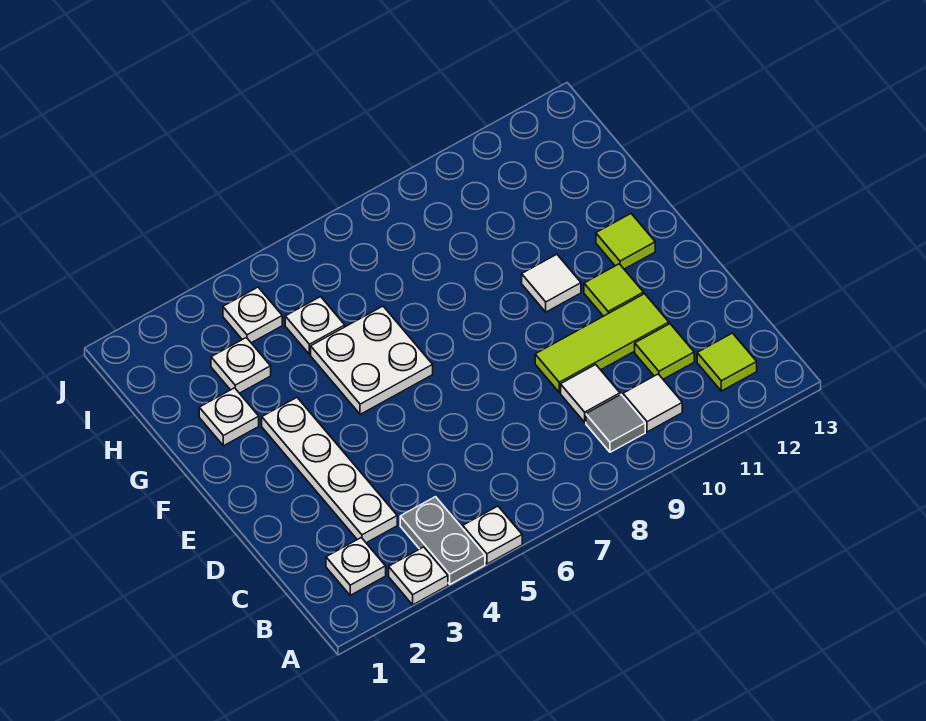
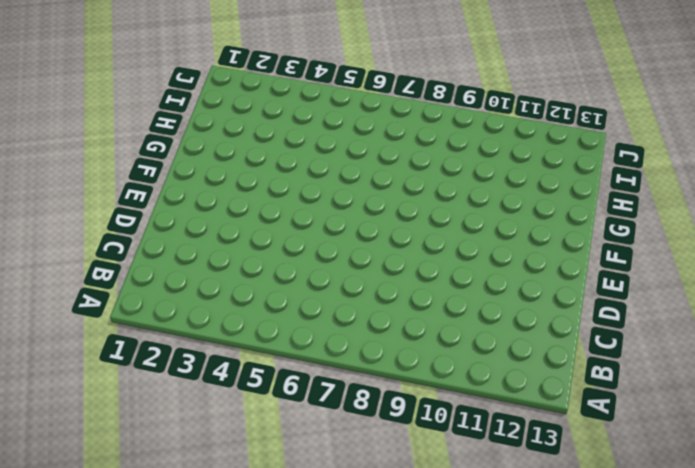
none -> white plate A3 level 1
none -> grey plate A4:B4 level 1
none -> white plate A5 level 1

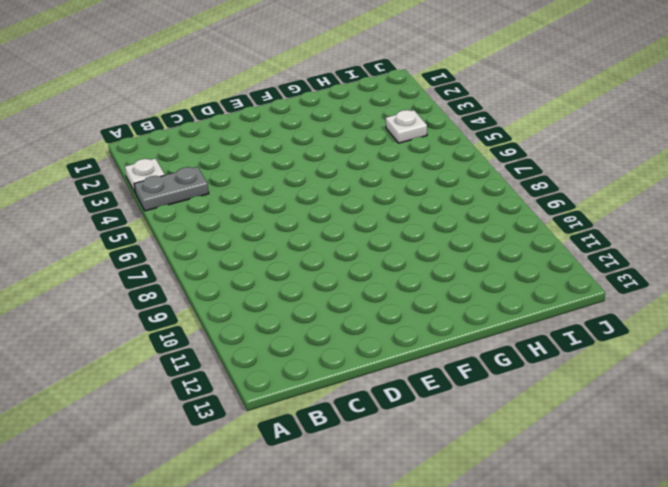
none -> white plate A5 level 1
none -> white plate B2 level 1
none -> grey tile B9 level 1

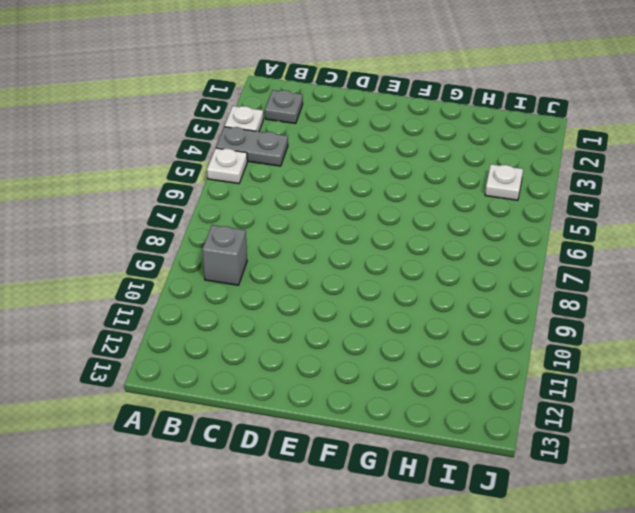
grey plate B2 level 1 -> white plate B2 level 1
grey brick B9 level 1 -> grey tile B9 level 1
none -> white tile B10 level 1
none -> lime tile B12 level 1
none -> white plate C3:F3 level 1

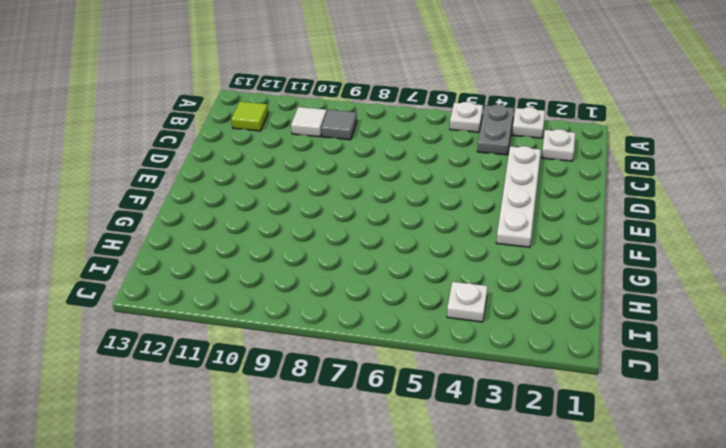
none -> white tile C9 level 1
none -> lime tile C11 level 1
none -> lime tile D9:D11 level 1

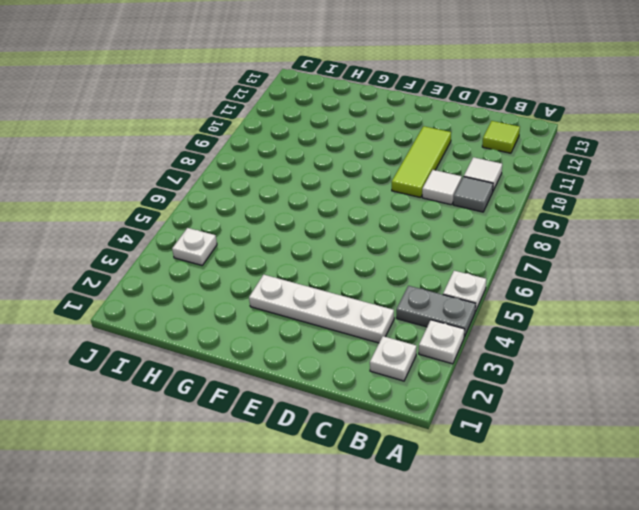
none -> lime tile C11 level 1
none -> lime tile E11 level 1
none -> white plate F5:G6 level 1

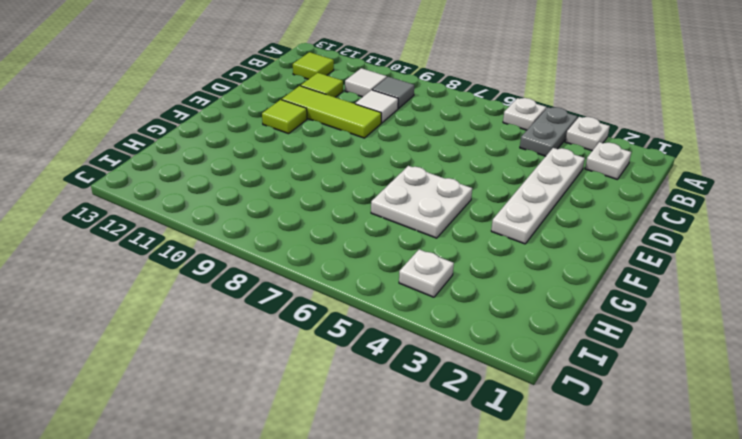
none -> white tile F10 level 1
none -> lime tile F12 level 1
none -> white plate G2 level 1

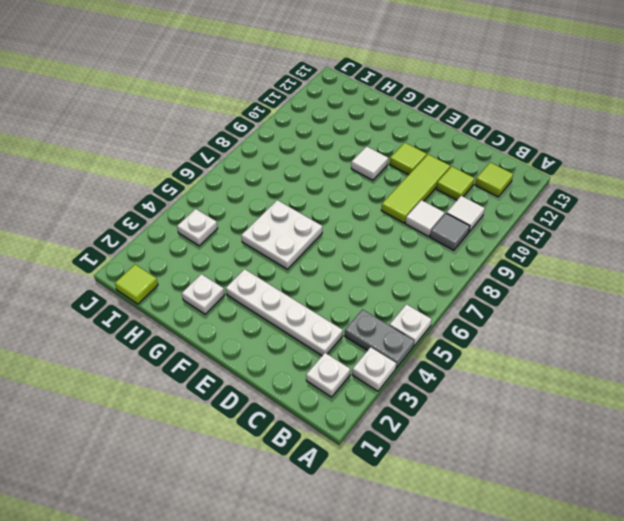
lime tile I1 level 1 -> lime tile F12 level 1
none -> white plate H3 level 1
none -> white plate H5 level 1

